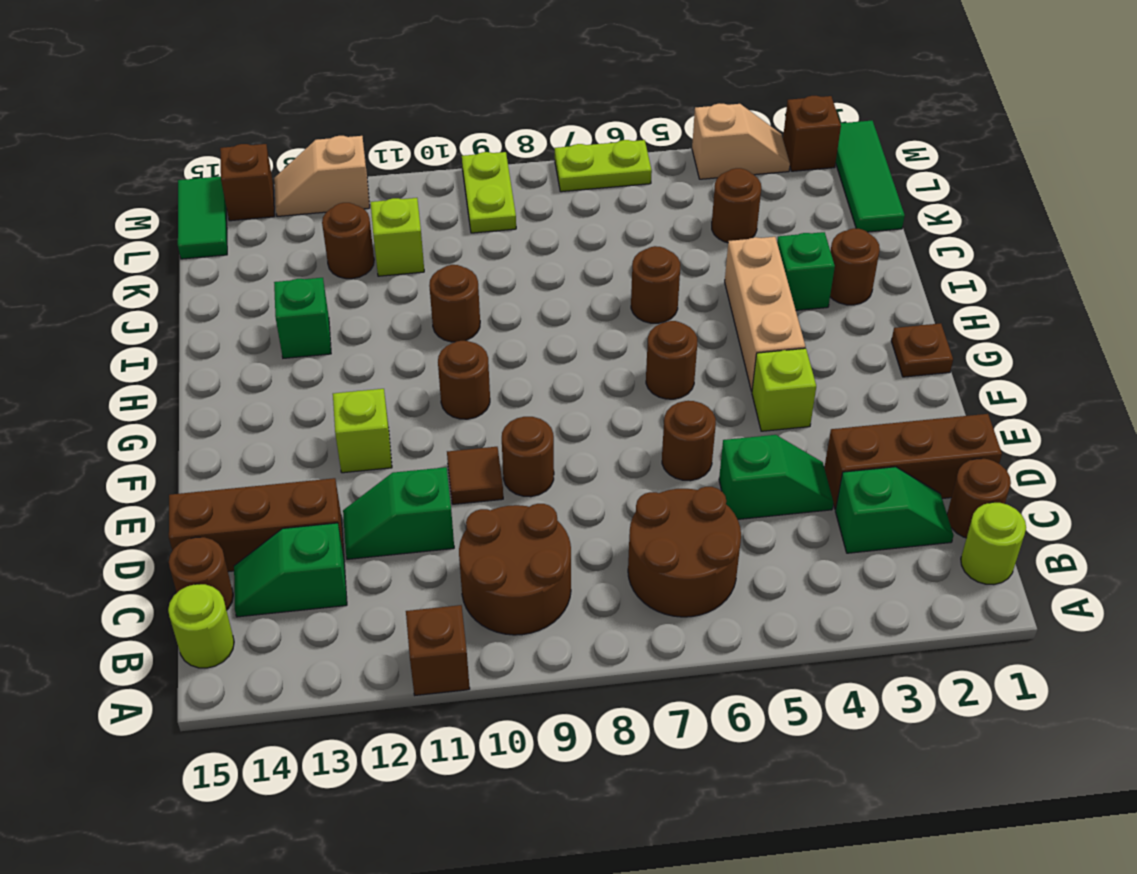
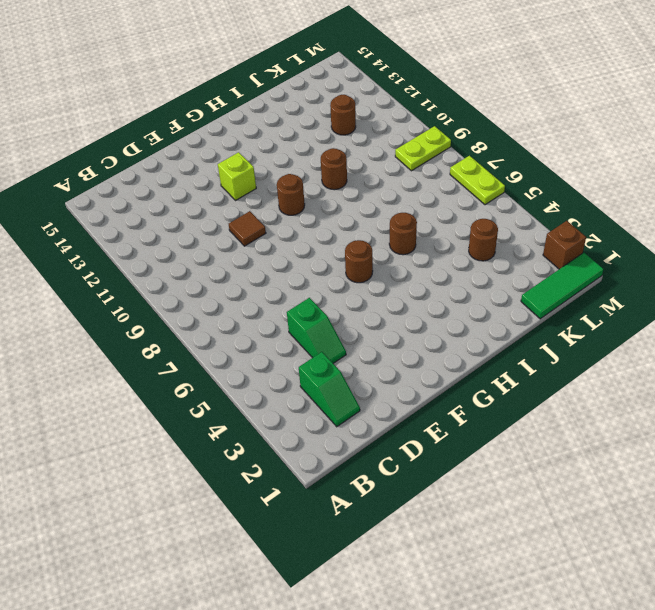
none -> brown brick A11 level 1
none -> lime round brick B1 level 1
none -> brown round brick B6:C7 level 1
none -> brown round brick B9:C10 level 1

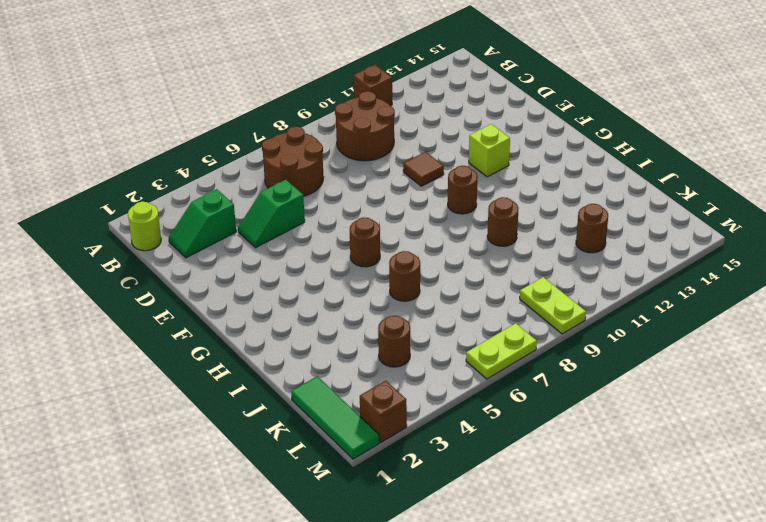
none -> lime round brick B15 level 1
none -> brown round brick C1 level 1
none -> green slope C13:C14 level 1 top 13
none -> brown round brick C15 level 1

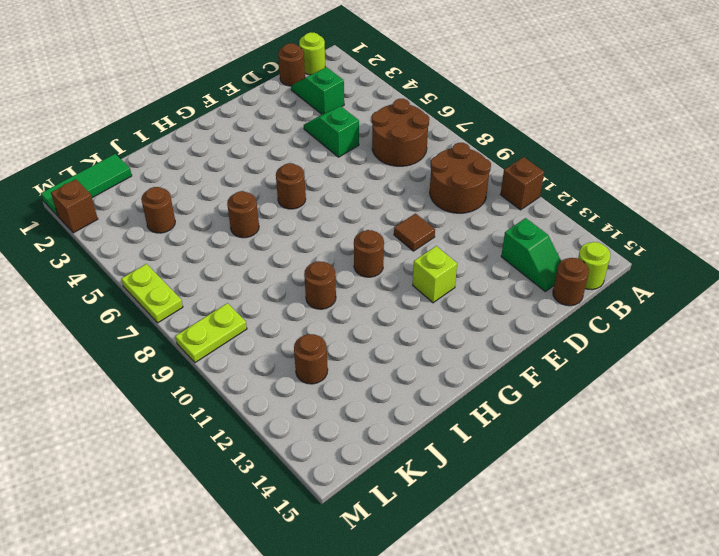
none -> brown brick D1:D3 level 1
none -> green slope D11:D12 level 1 top 11
none -> brown brick D13:D15 level 1
none -> brown round brick E6 level 1

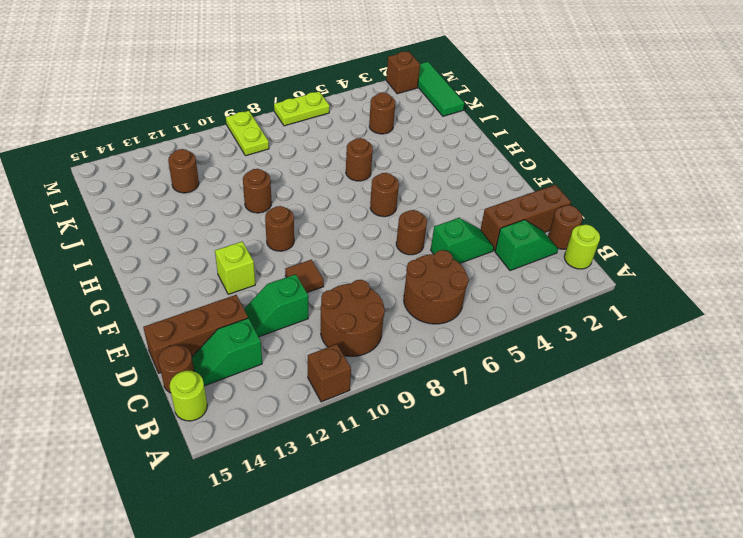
none -> brown round brick E9 level 1
none -> lime brick F4 level 1
none -> brown plate G1 level 1
none -> tan brick G4:I4 level 1

